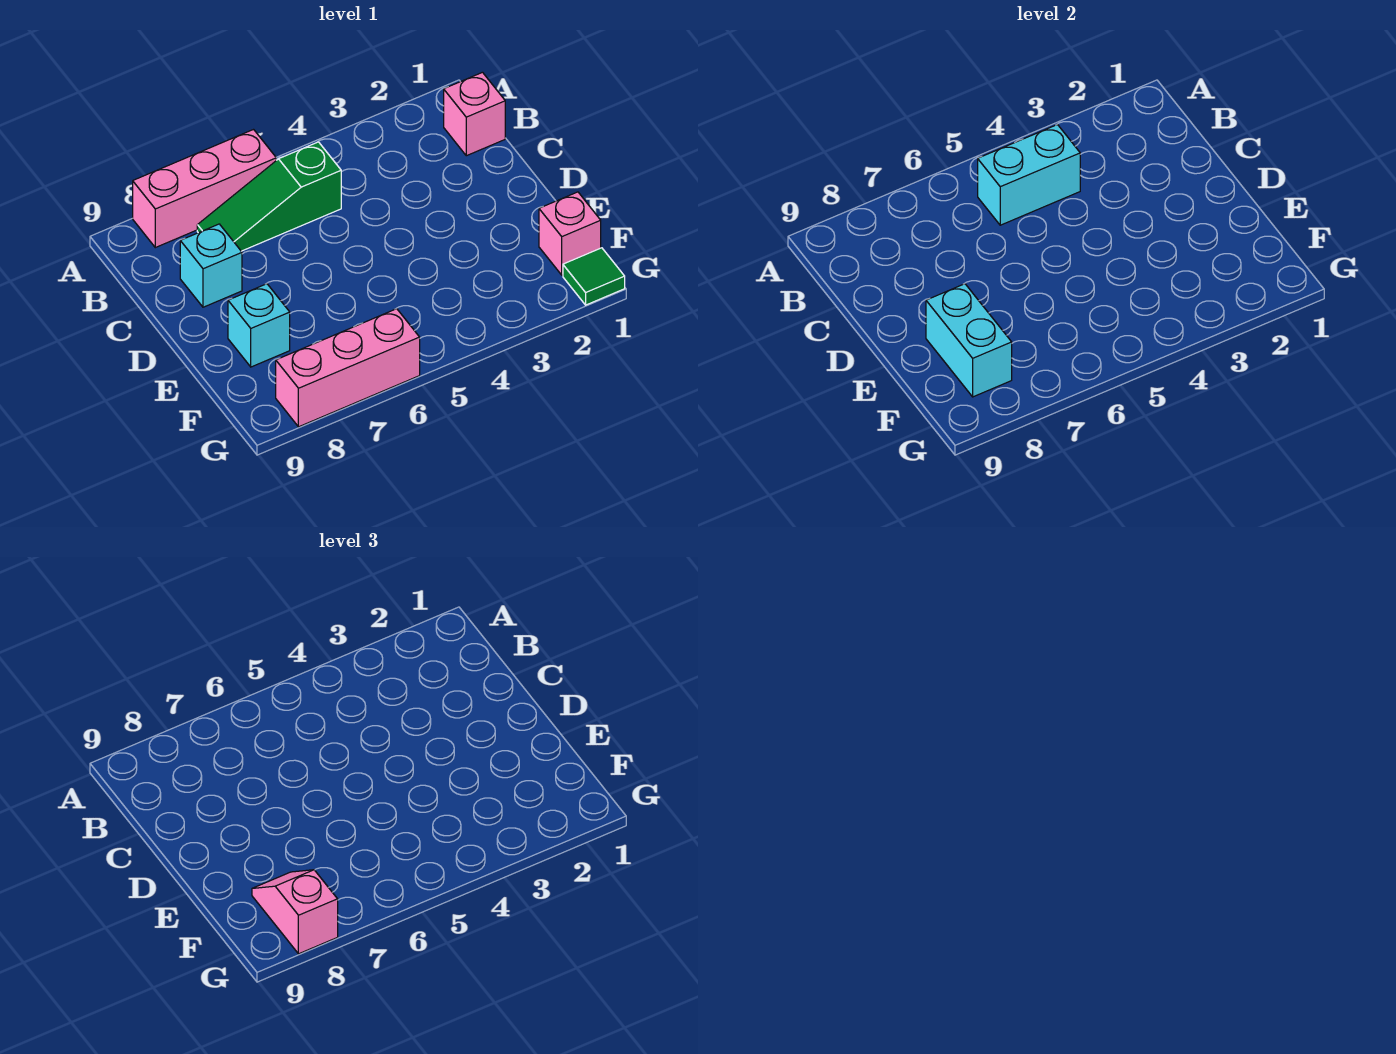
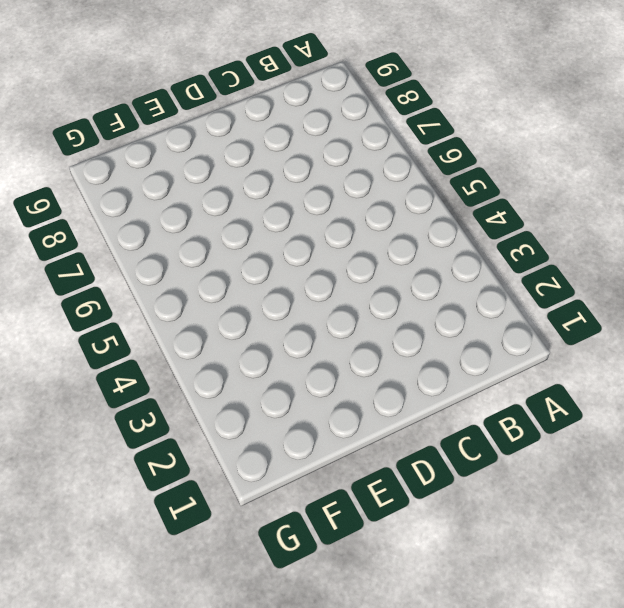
none -> pink brick A6:A8 level 1
none -> pink brick B1 level 1

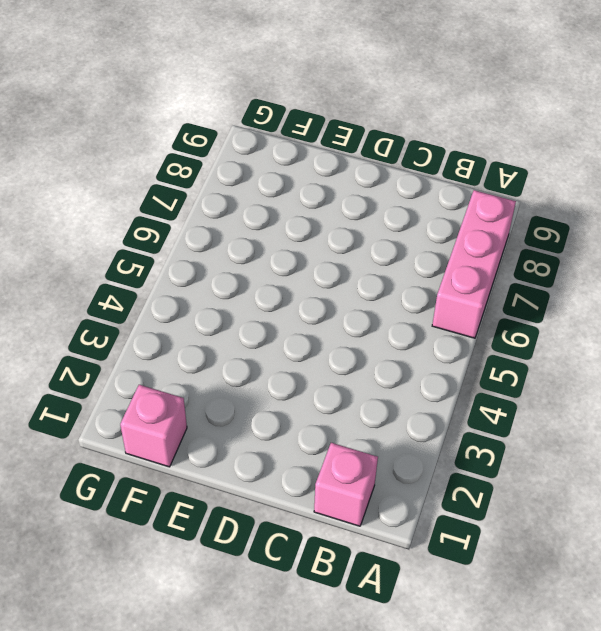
none -> green slope B5:B7 level 1 top 5
none -> cyan brick C8 level 1

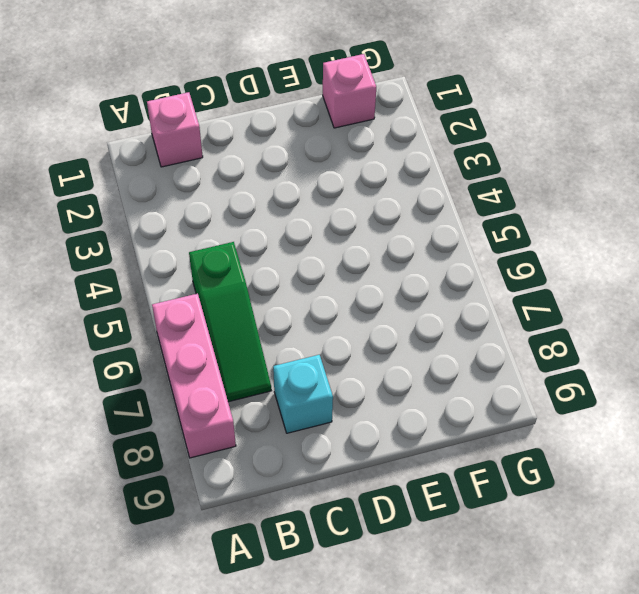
none -> cyan brick E8 level 1
none -> green tile G1 level 1

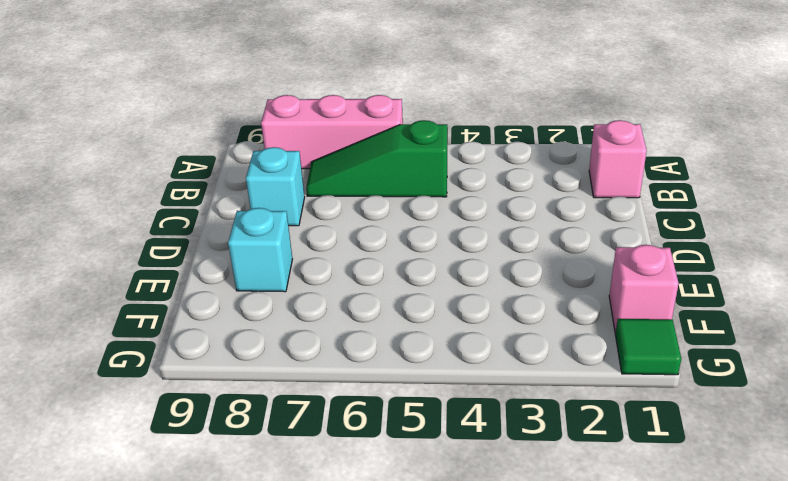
none -> pink brick G6:G8 level 1
none -> cyan brick B4:B5 level 2

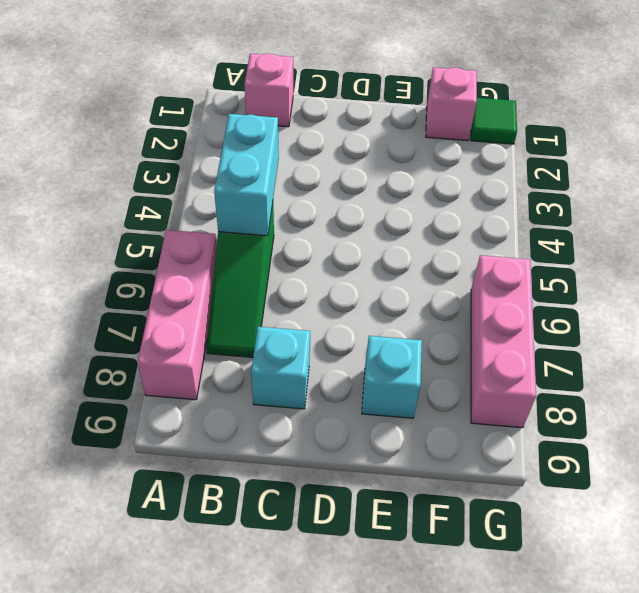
none -> cyan brick E8:F8 level 2
none -> pink slope F8:G8 level 3 top G

